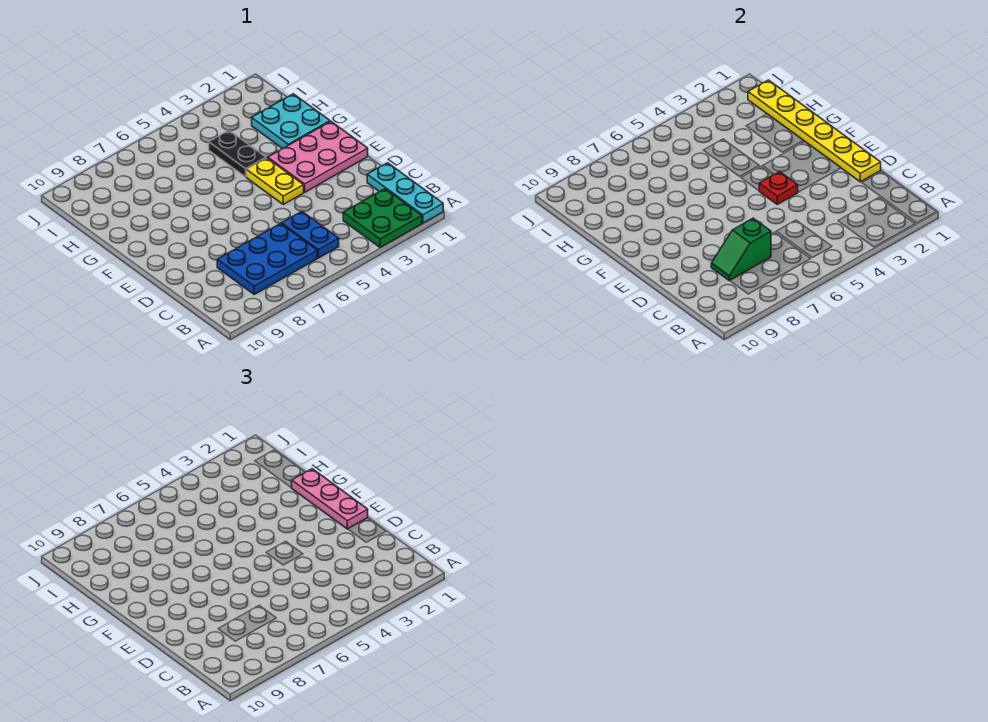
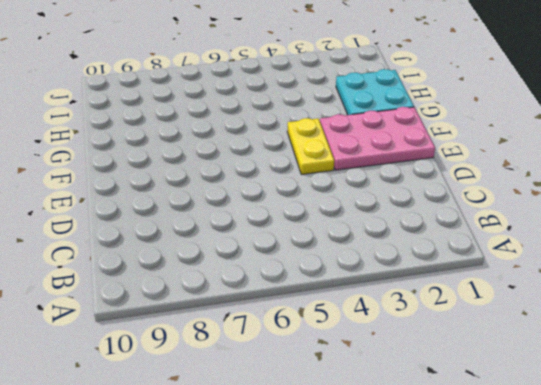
none -> cyan plate A1:C1 level 1
none -> green plate A2:B3 level 1
none -> blue plate B5:C5 level 1

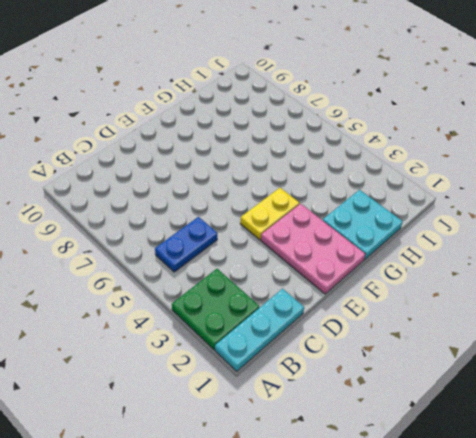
none -> blue plate B6:C8 level 1
none -> black plate G4:H4 level 1
none -> green slope C7:C8 level 2 top 7

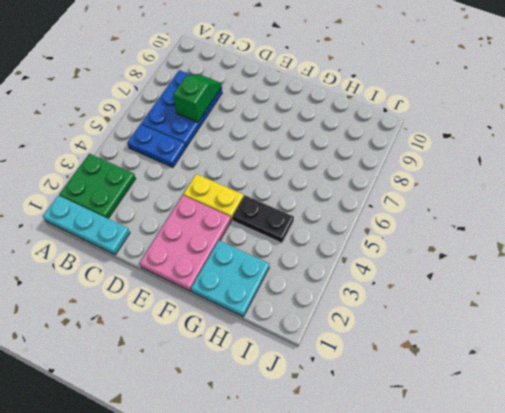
none -> yellow plate D1:I1 level 2
none -> red plate E4 level 2
none -> pink plate E1:G1 level 3

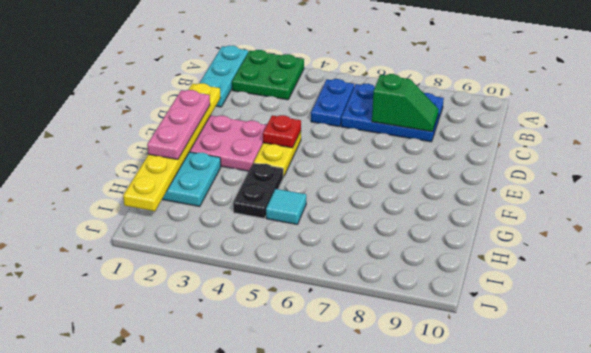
cyan tile H5 level 1 -> none

